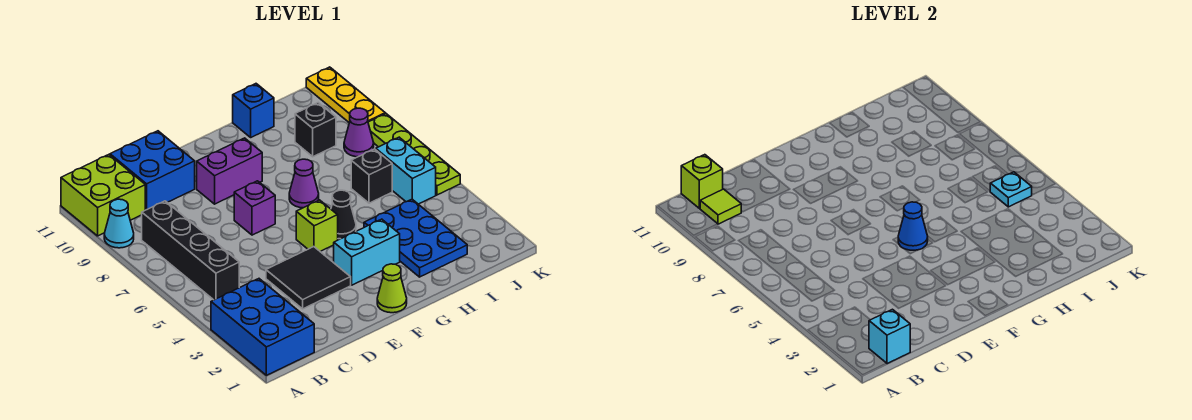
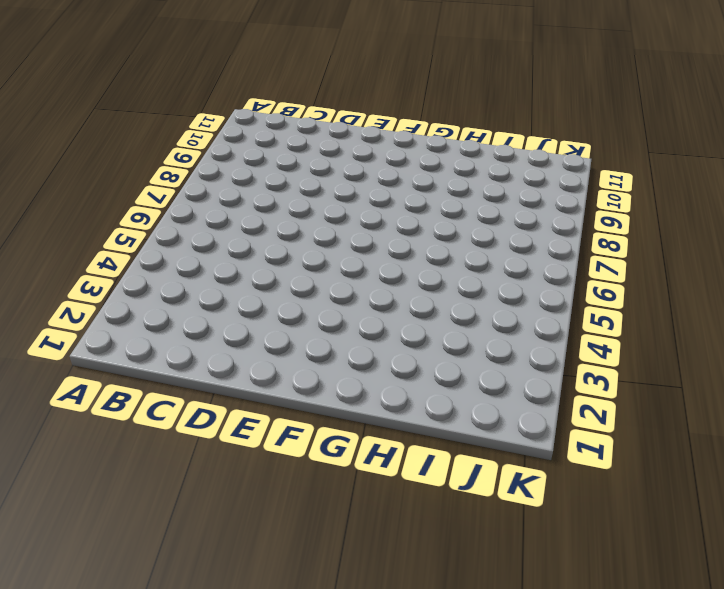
none -> blue brick A1:B3 level 1
none -> cyan cone A9 level 1
none -> lime brick A10:B11 level 1

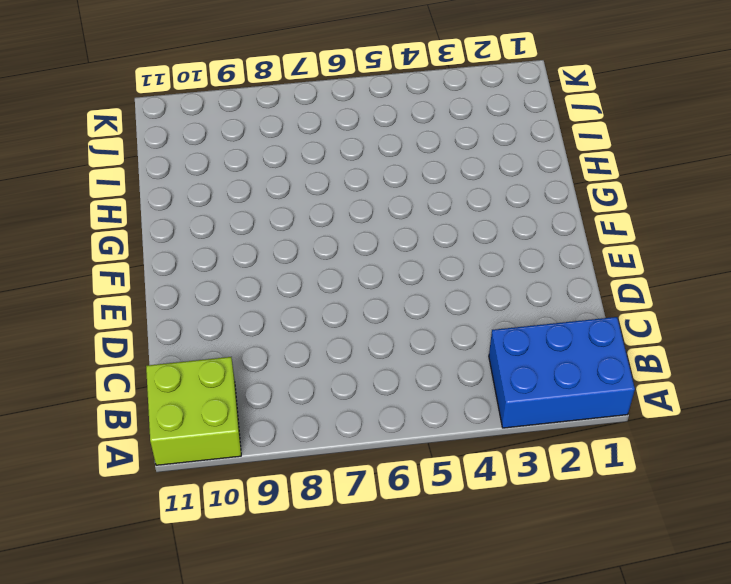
none -> cyan cone A9 level 1
none -> black brick B5:B8 level 1
none -> blue brick C10:D11 level 1

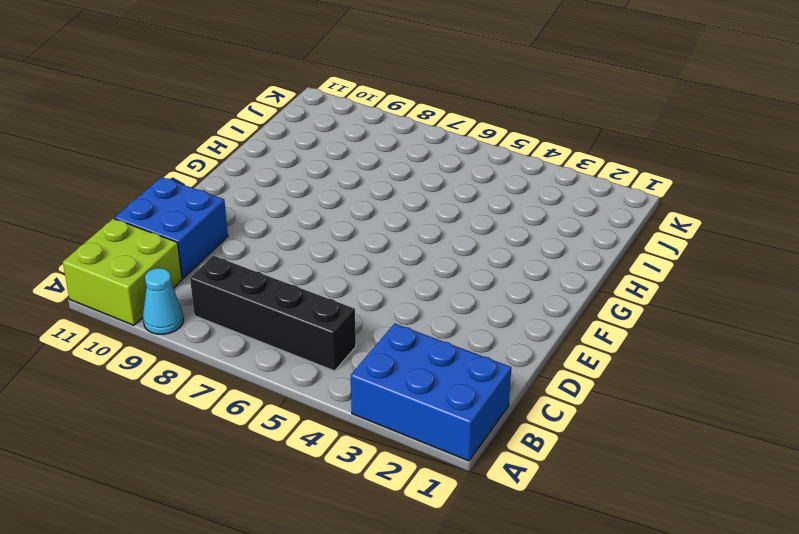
none -> black tile D3:E4 level 1
none -> purple brick E7 level 1
none -> purple brick E9:F9 level 1

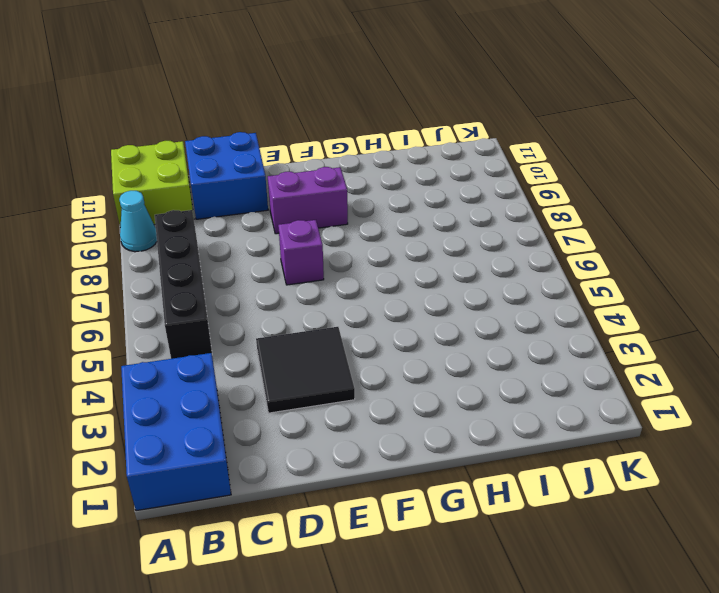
none -> lime cone F1 level 1
none -> cyan brick F3:G3 level 1
none -> lime brick F5 level 1

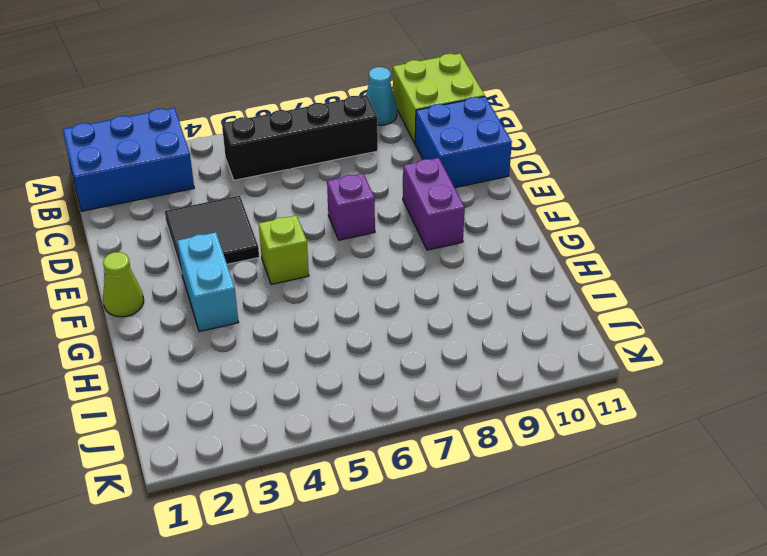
none -> black cone G5 level 1
none -> purple cone G7 level 1
none -> blue plate H2:I4 level 1

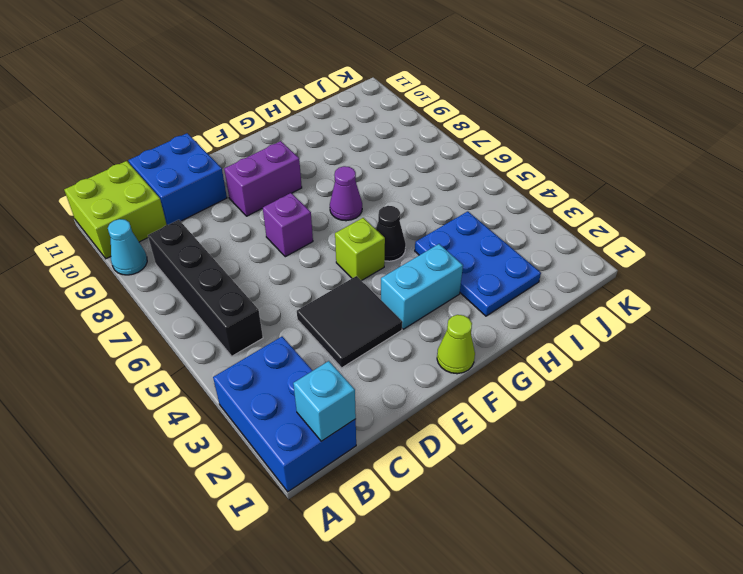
none -> blue brick H11 level 1
none -> black brick I6 level 1
none -> black brick I9 level 1

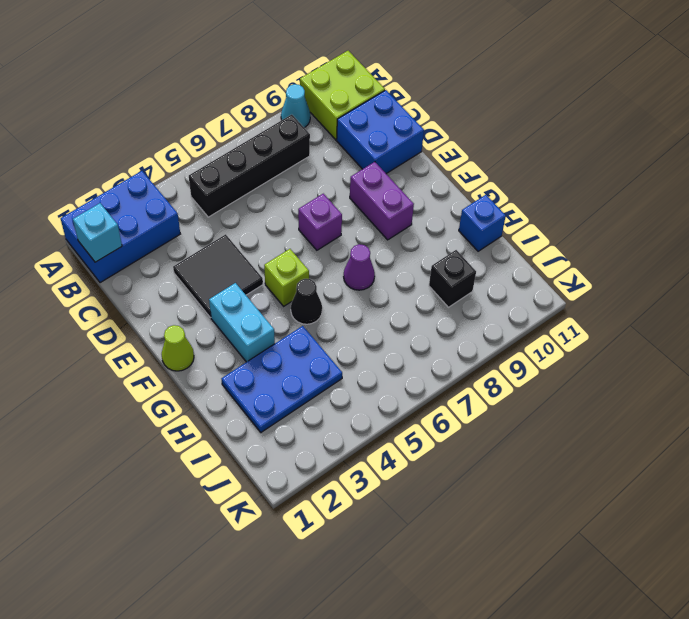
none -> black brick I6 level 1
none -> cyan brick J5:J6 level 1
none -> purple cone J8 level 1

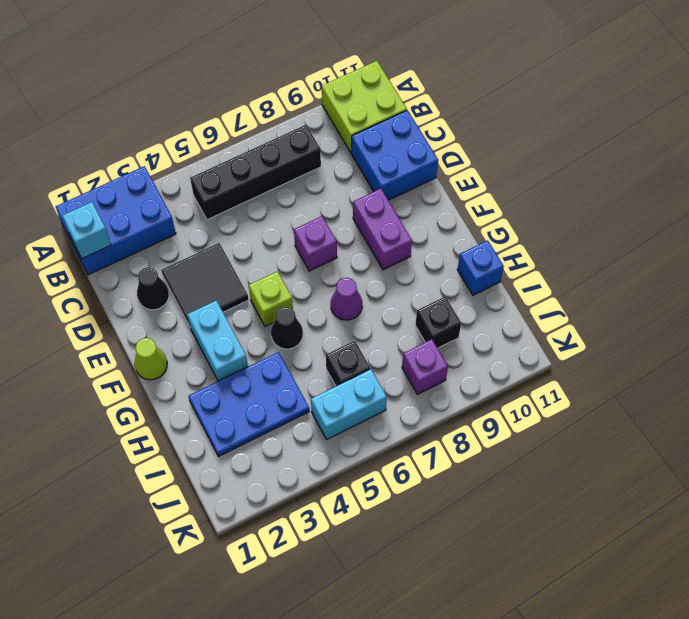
black cone D2 level 1 -> none
purple brick J8 level 1 -> purple cone J8 level 1
none -> cyan cone A9 level 1
none -> lime plate K5:K8 level 1
none -> yellow plate K9:K11 level 1

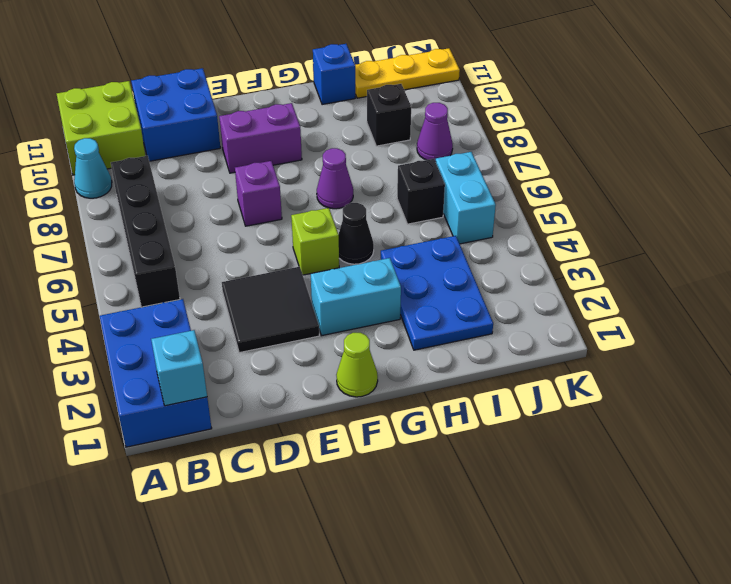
yellow plate I11:K11 level 1 -> yellow plate K9:K11 level 1
none -> lime plate K5:K8 level 1
none -> lime tile B10 level 2
none -> lime brick B11 level 2

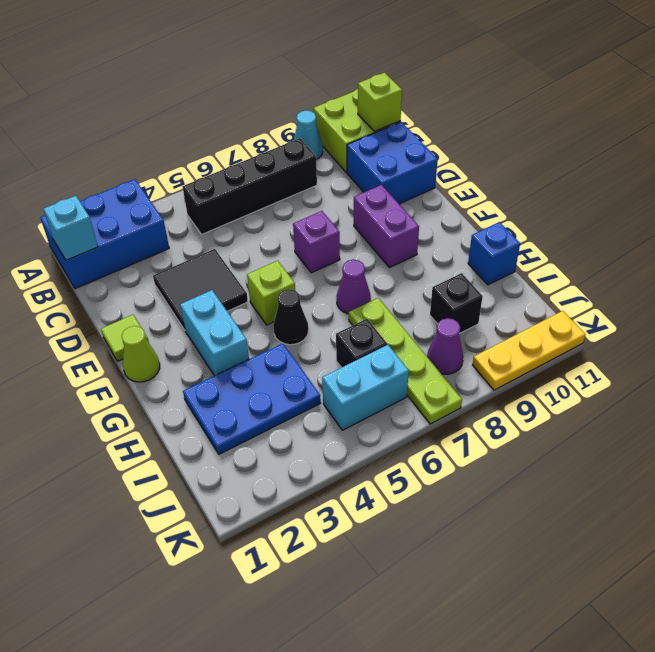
lime tile E1 level 1 -> lime tile B10 level 2
lime plate H7:K7 level 1 -> lime plate K5:K8 level 1
none -> blue cone F5 level 2
none -> cyan plate J5 level 2

